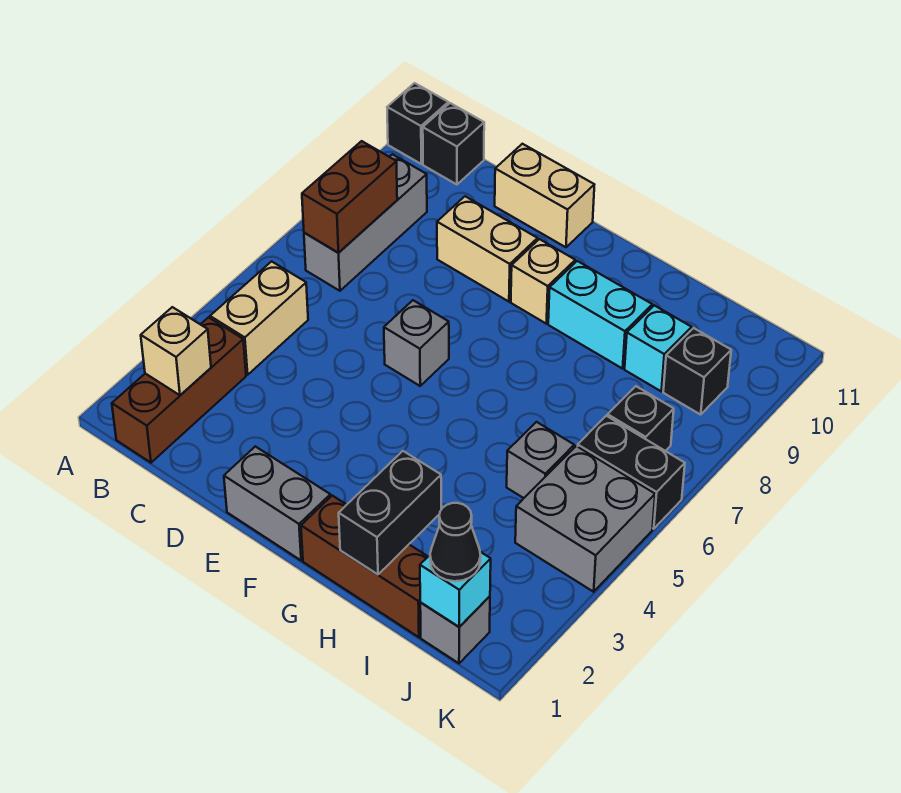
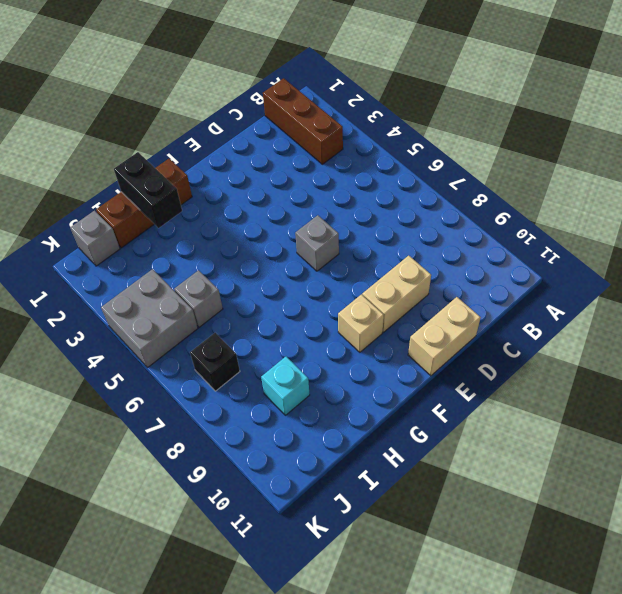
none -> black brick A11 level 1
none -> tan brick B4:B5 level 1
none -> grey brick B7:B9 level 1

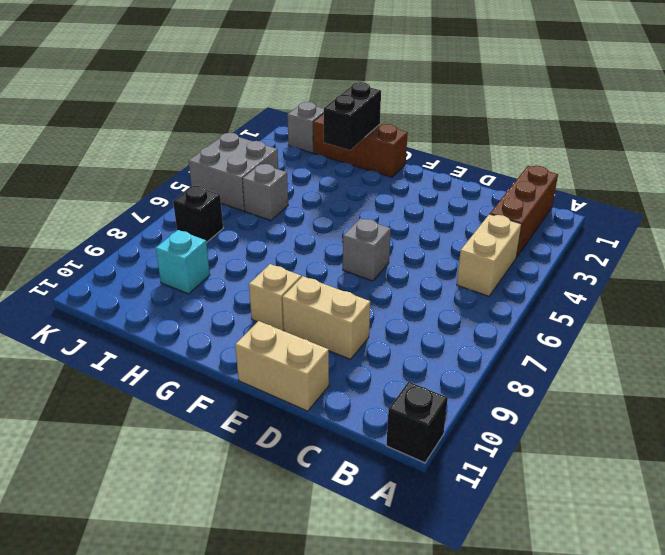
none -> grey brick B7:B9 level 1
none -> black brick B11 level 1
none -> grey brick E1:F1 level 1

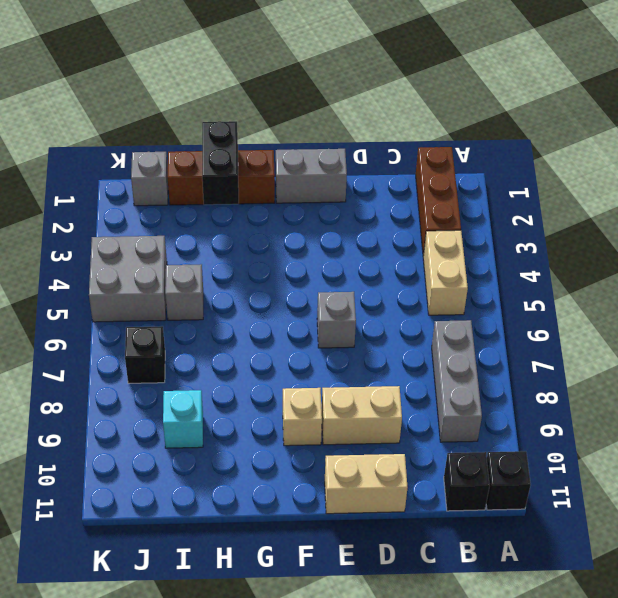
none -> cyan brick G9:H9 level 1
none -> black brick J6:K6 level 1
none -> black brick J9 level 1

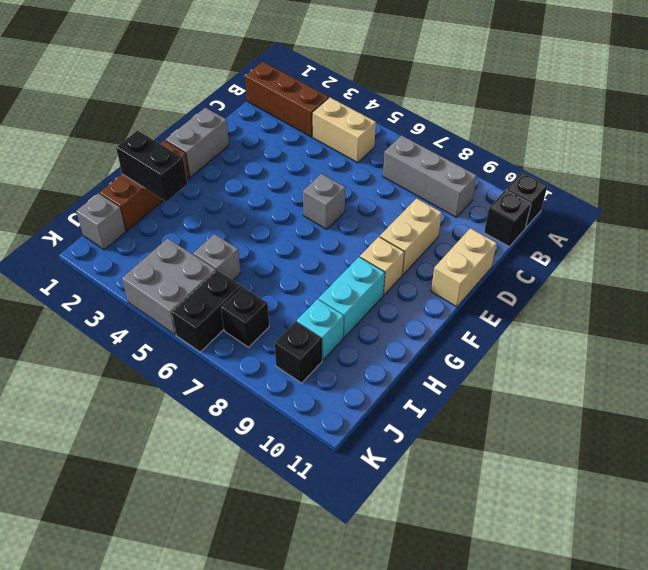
none -> tan brick B2 level 2
none -> brown brick B7:B8 level 2
none -> cyan brick J1 level 2

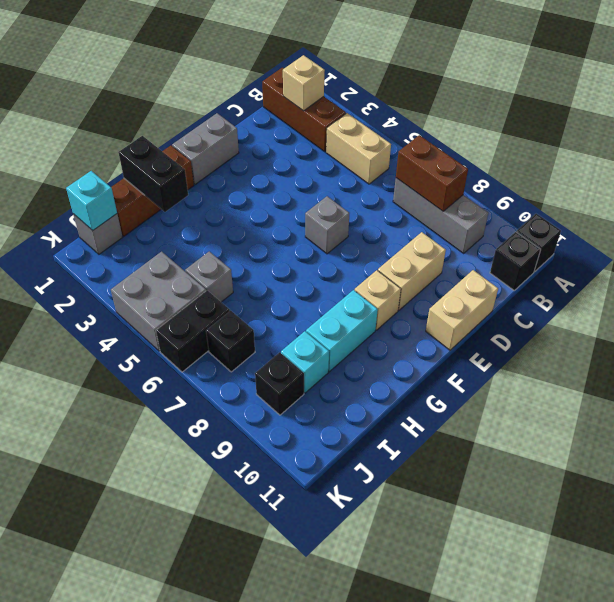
none -> black cone J1 level 3

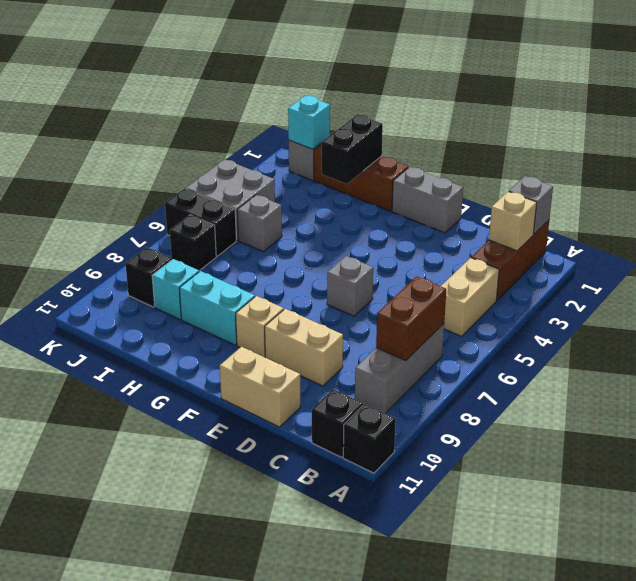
grey brick B1 level 2 -> none
none -> black cone J1 level 3

